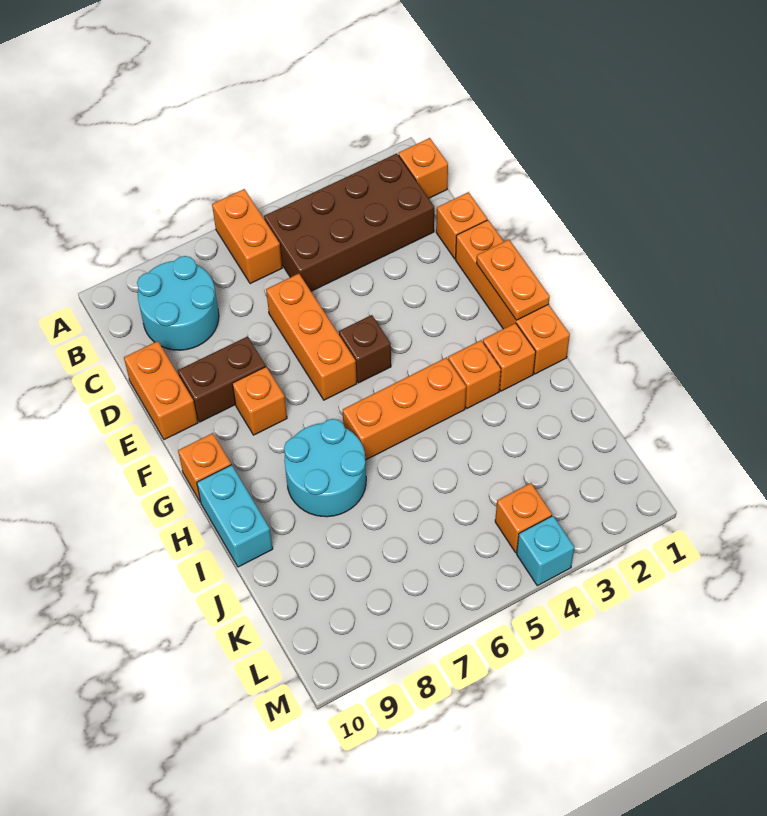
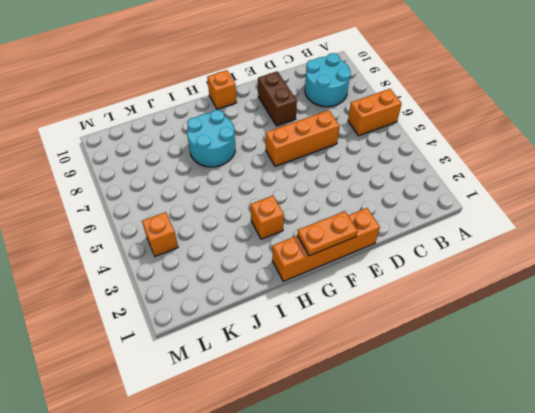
none -> orange brick B1 level 1
none -> brown brick B2:C5 level 1
none -> orange brick D1 level 1

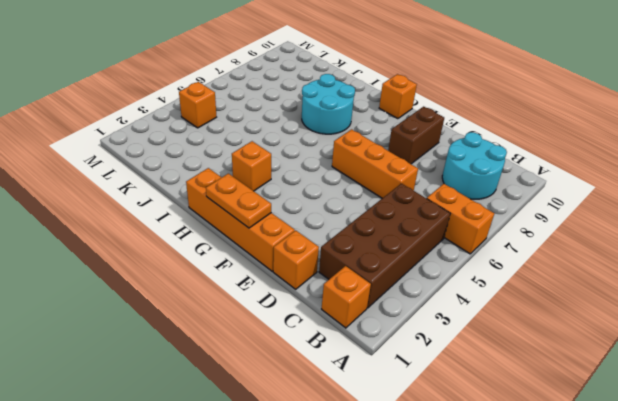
none -> orange brick D10:E10 level 1
none -> brown brick F5 level 1
none -> orange brick F8 level 1

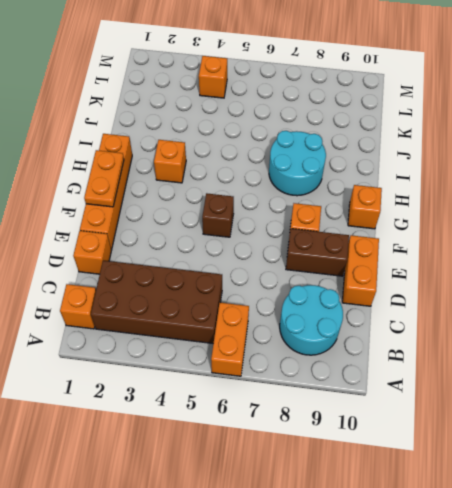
none -> orange brick D6:F6 level 1
none -> orange brick H2 level 1
none -> orange brick H4:H6 level 1

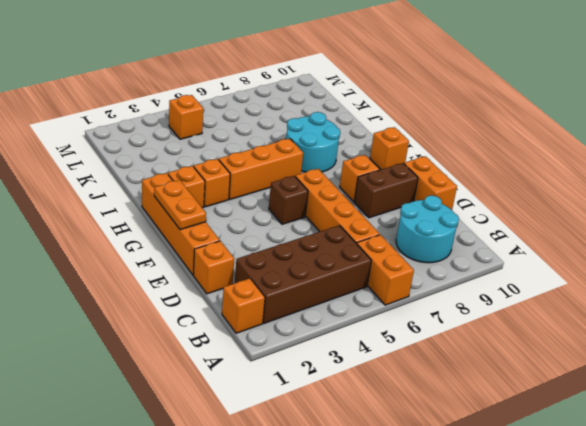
orange brick C6:F6 level 1 -> orange brick D6:F6 level 1
none -> cyan brick H10:I10 level 1
none -> cyan brick M4 level 1

